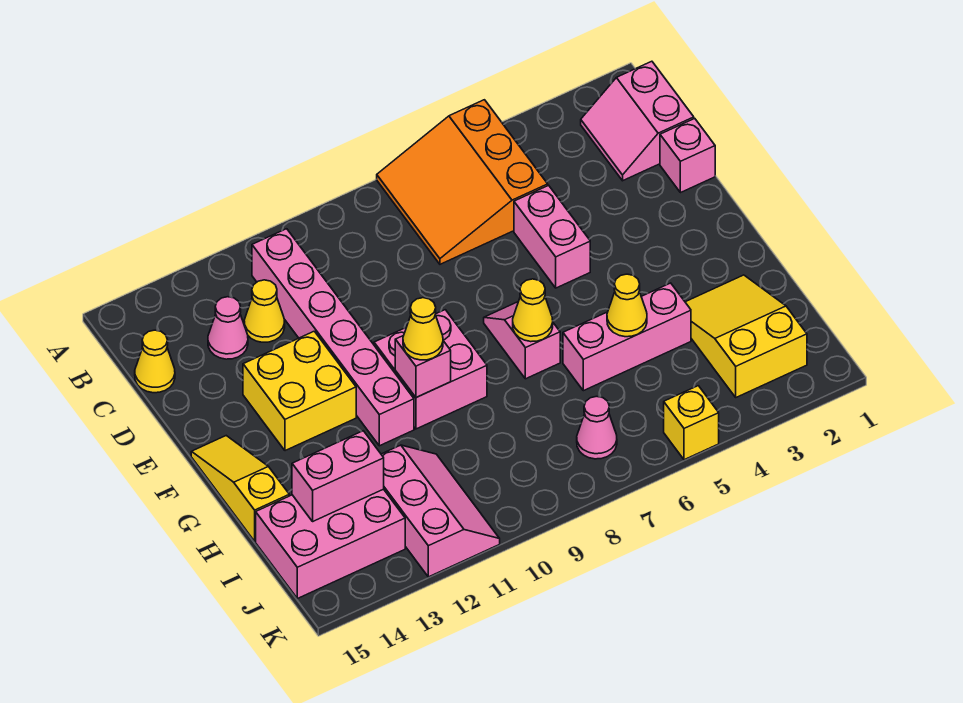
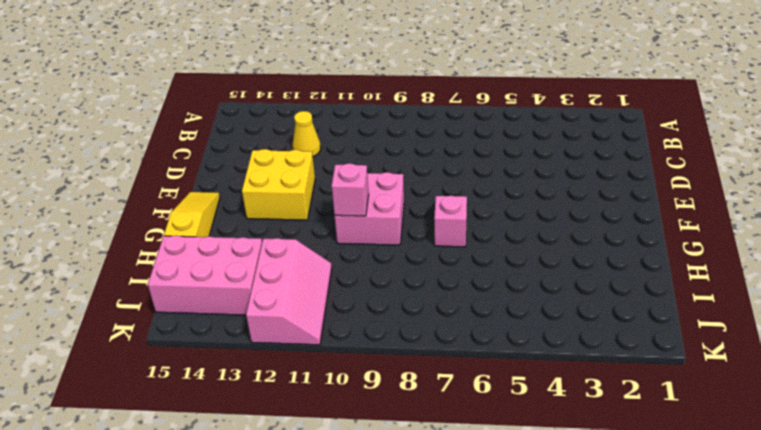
none -> orange slope A5:C7 level 1 top 5
none -> pink slope B1:C2 level 1 top 1
none -> pink brick B11:G11 level 1

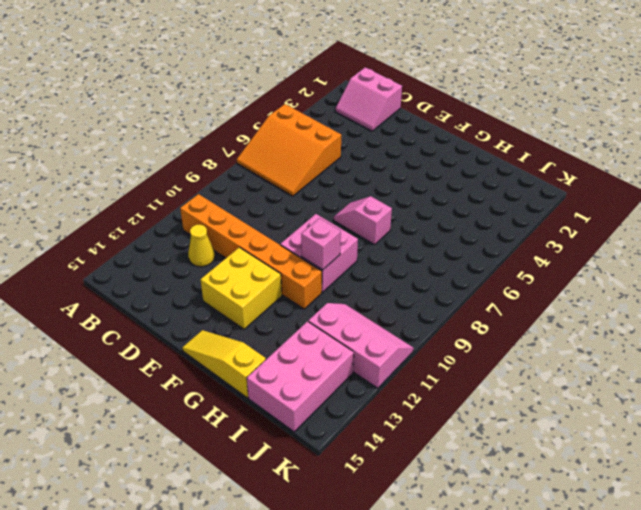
orange brick B11:G11 level 1 -> pink brick B11:G11 level 1
none -> pink cone C13 level 1
none -> yellow cone C15 level 1
none -> pink brick D1 level 1

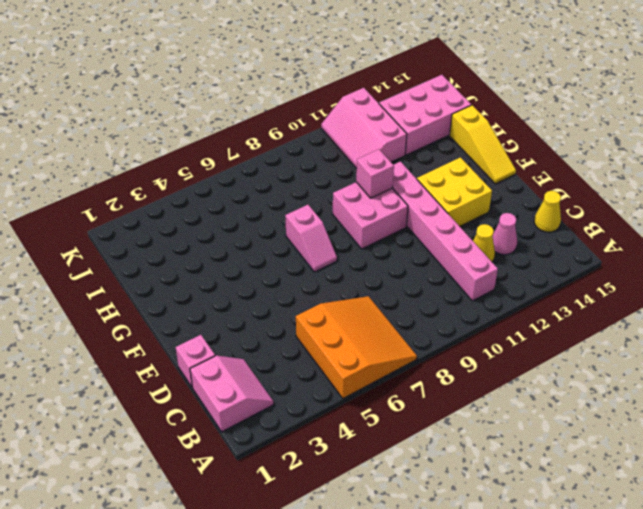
none -> pink brick D5:E5 level 1
none -> yellow slope H2:J3 level 1 top J
none -> pink brick H4:H6 level 1

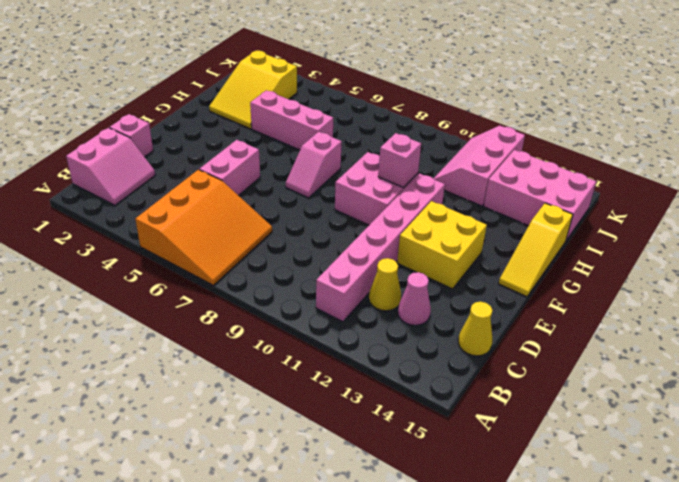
none -> pink cone J7 level 1
none -> yellow brick K5 level 1
none -> yellow cone G7 level 2

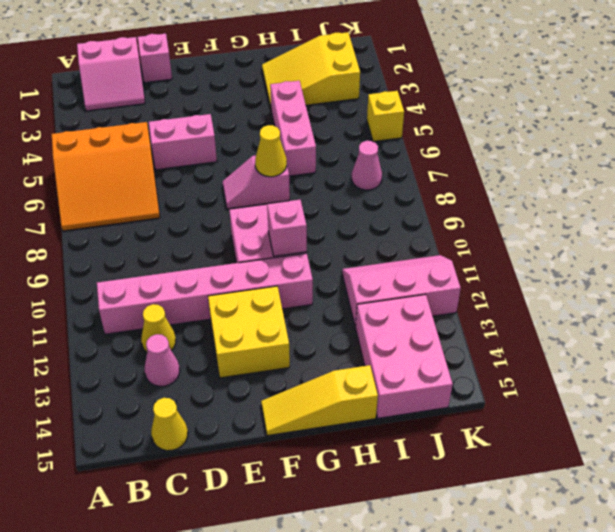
none -> yellow cone H5 level 2
none -> pink brick I13:I14 level 2
none -> yellow cone G10 level 3

